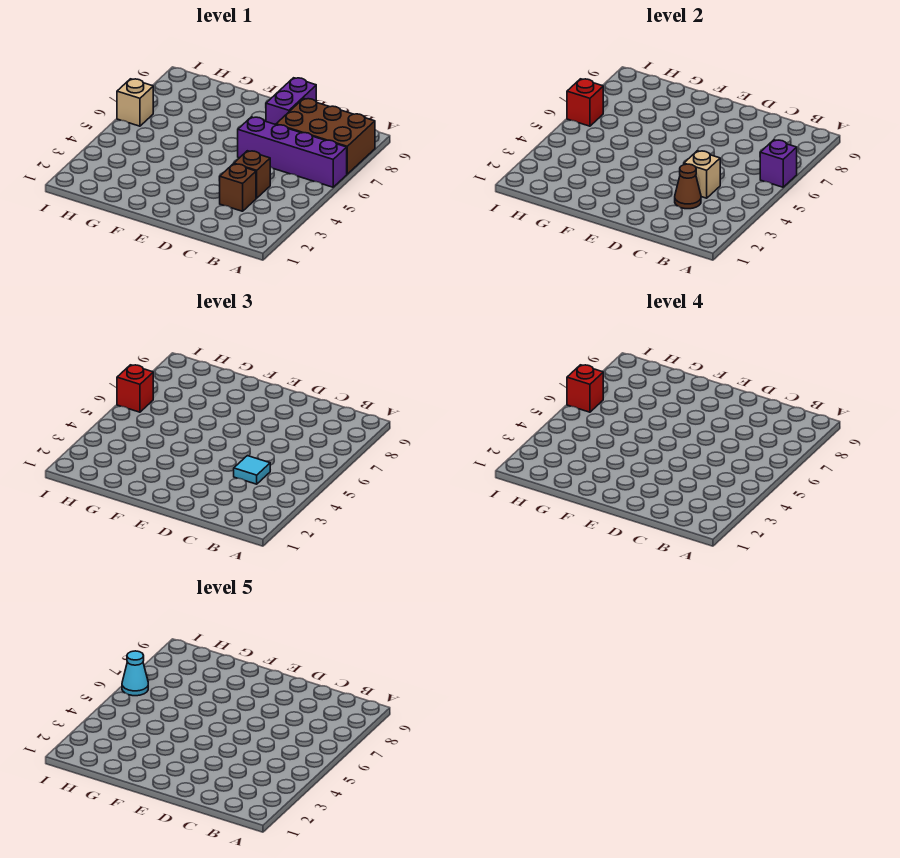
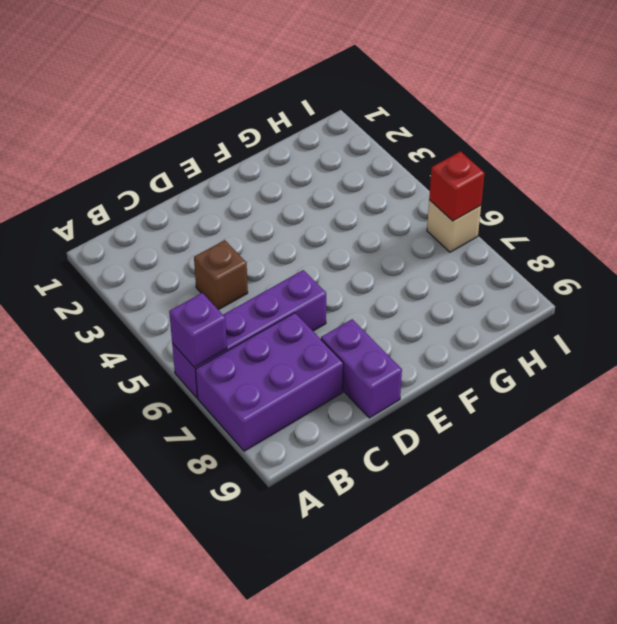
purple brick A7:C8 level 1 -> brown brick A7:C8 level 1
none -> brown brick C3 level 1
none -> brown cone C3 level 2
none -> tan brick C4 level 2

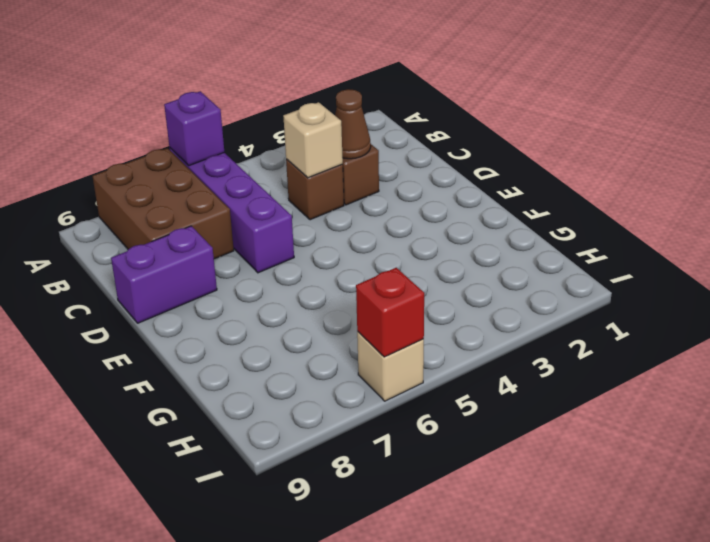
none -> cyan tile C4 level 3
none -> red brick I6 level 3
none -> red brick I6 level 4

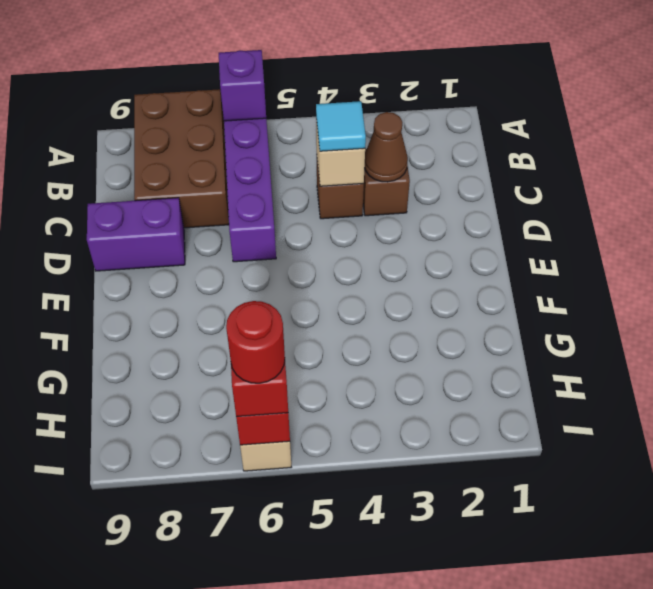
red round brick I6 level 4 -> red brick I6 level 4
none -> cyan cone I6 level 5

